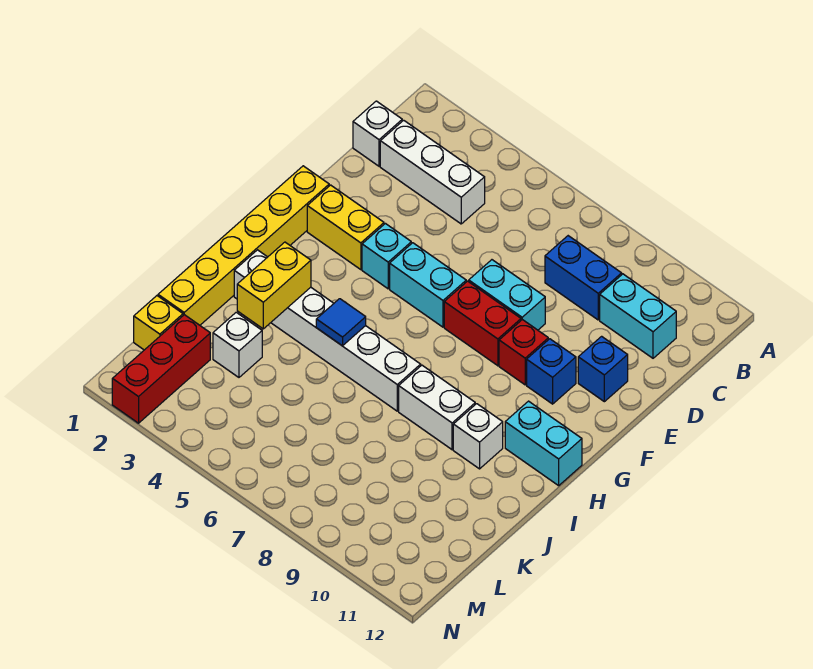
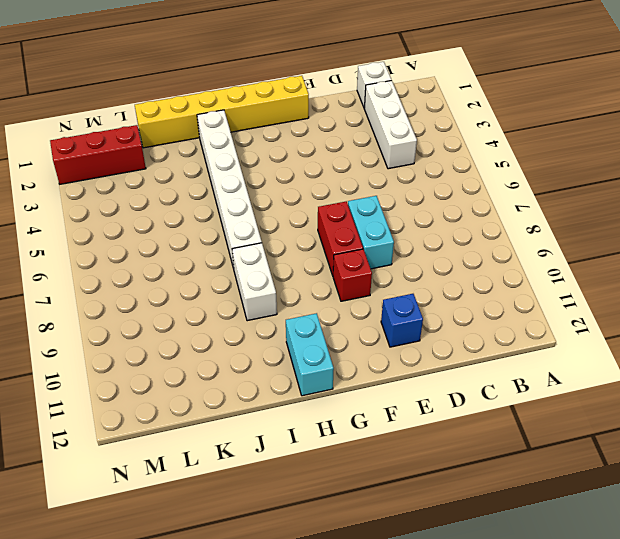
none -> blue brick C8:C9 level 1
none -> cyan brick C10:C11 level 1
none -> yellow brick F2:F3 level 1

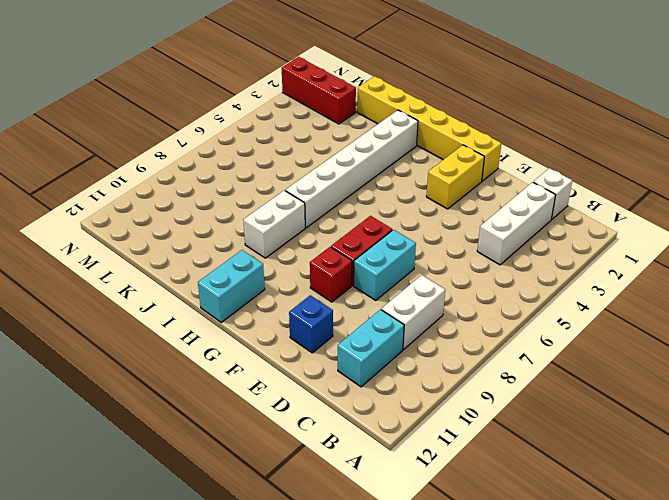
white brick C8:C9 level 1 -> blue brick C8:C9 level 1
none -> cyan brick F4 level 1
none -> cyan brick F5:F6 level 1
none -> blue brick F10 level 1

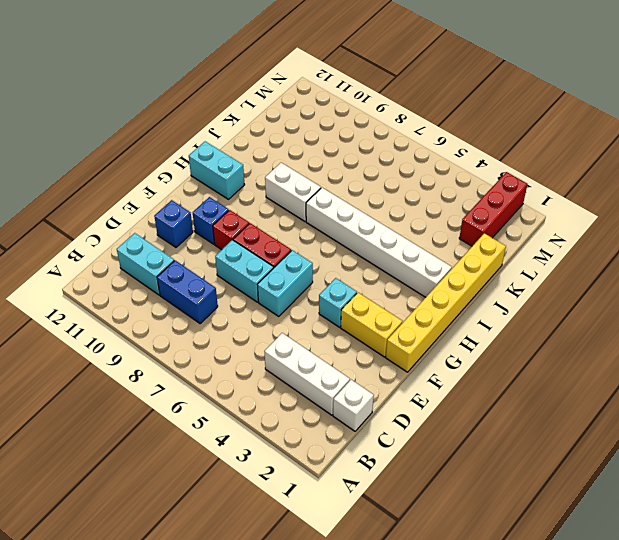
cyan brick E6:F6 level 1 -> cyan brick F5:F6 level 1
none -> white brick I10 level 1
none -> white brick K3 level 1
none -> yellow brick L1 level 1

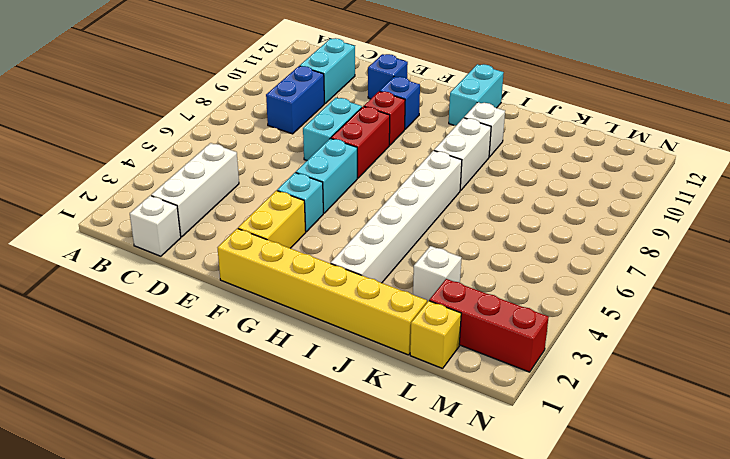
none -> yellow brick I3:J3 level 2
none -> blue tile I5 level 2

